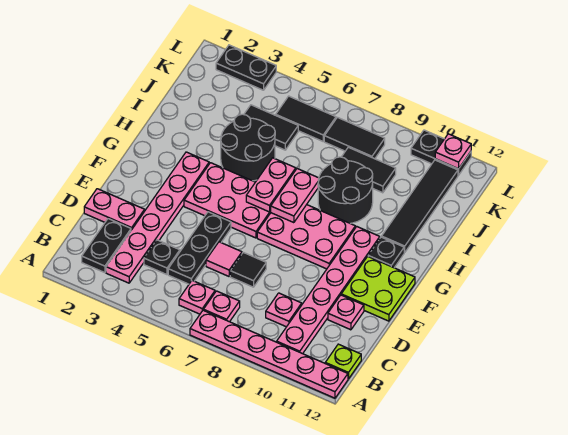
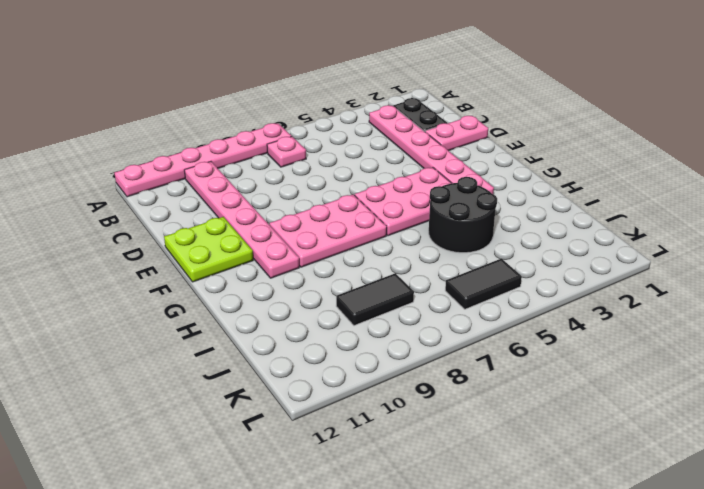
none -> pink plate B6 level 1
none -> lime plate B12 level 1
none -> black plate C4 level 1
none -> black plate C5:E5 level 1

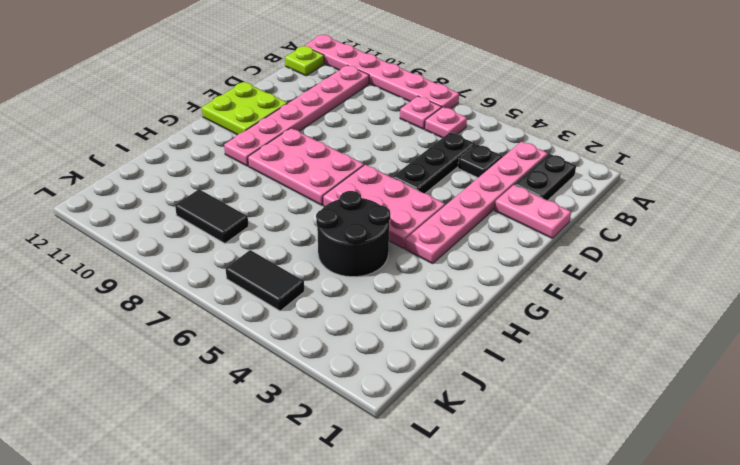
none -> pink plate C9 level 1
none -> pink tile D6 level 1
none -> black tile D7 level 1
none -> pink plate D11 level 1

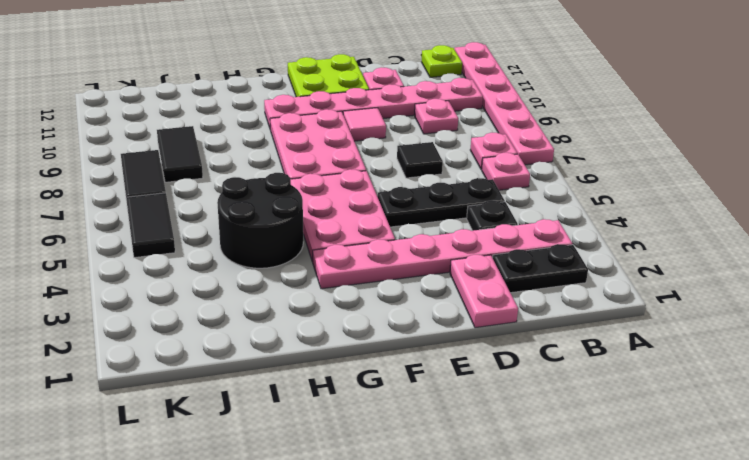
pink tile E9 level 1 -> pink tile D6 level 1
none -> black plate G11 level 1
none -> black round brick H8:I9 level 1
none -> black tile H11:K11 level 1
none -> black tile J4:J5 level 1

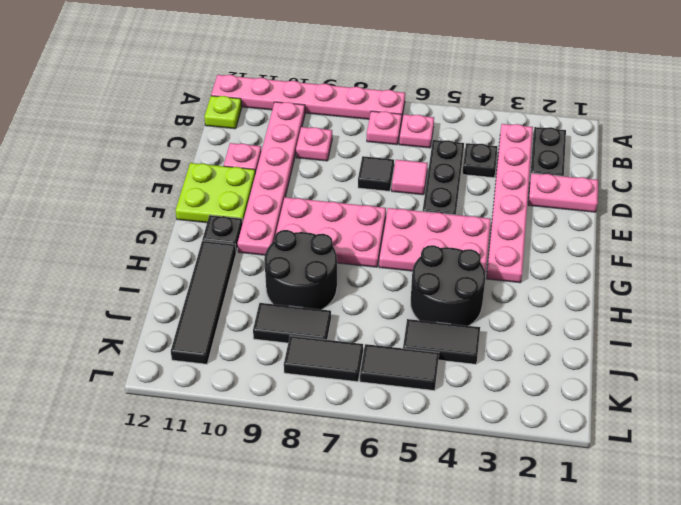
none -> black plate L2:L3 level 1
none -> black plate L10:L11 level 1
none -> pink plate G6:H6 level 2
none -> pink plate G7:H7 level 2

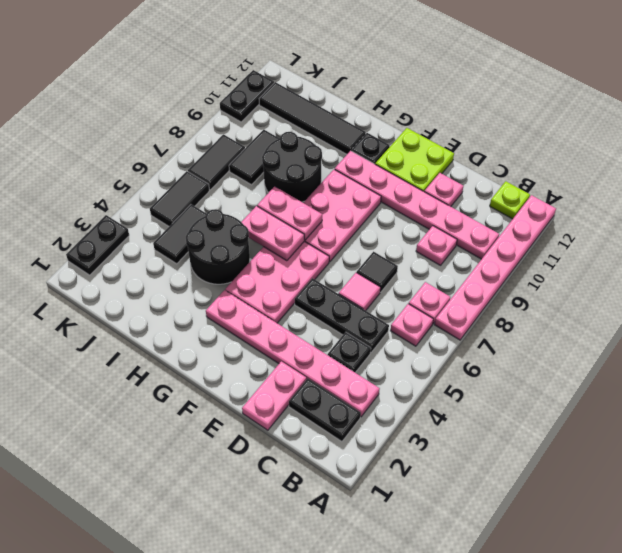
none -> pink plate L11 level 2

